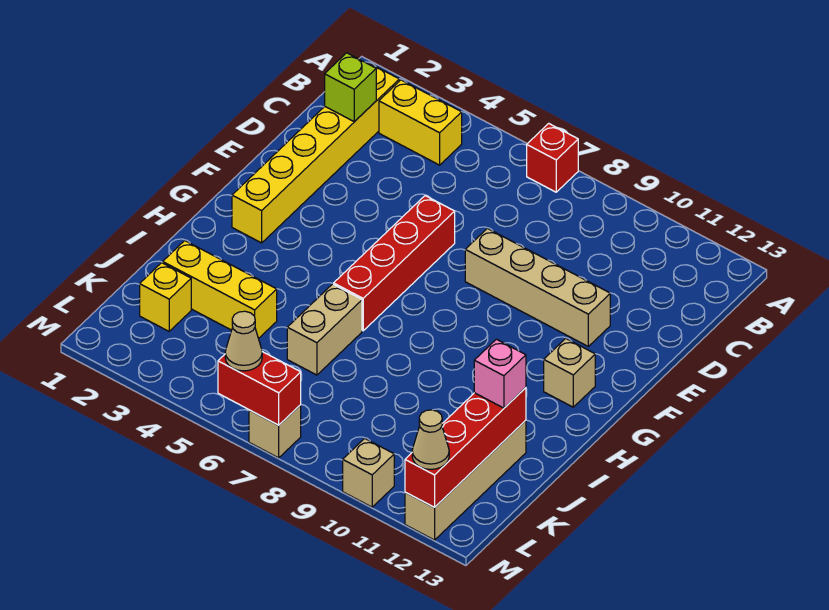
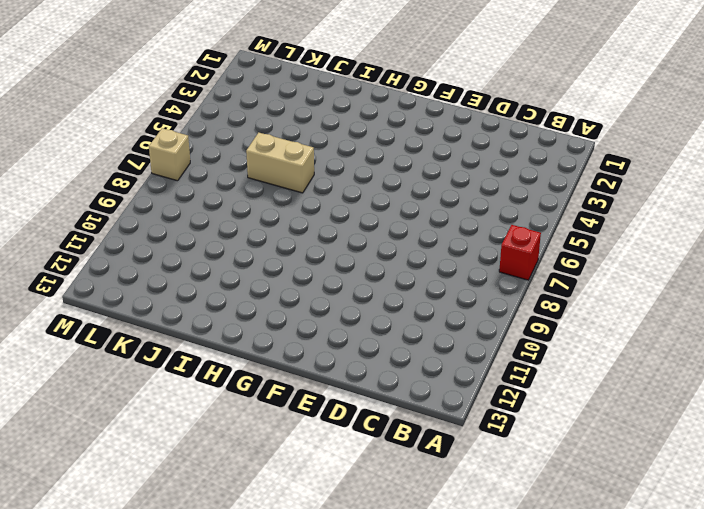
none -> yellow brick B2:G2 level 1
none -> yellow brick B3:B4 level 1
none -> red brick E6:H6 level 1

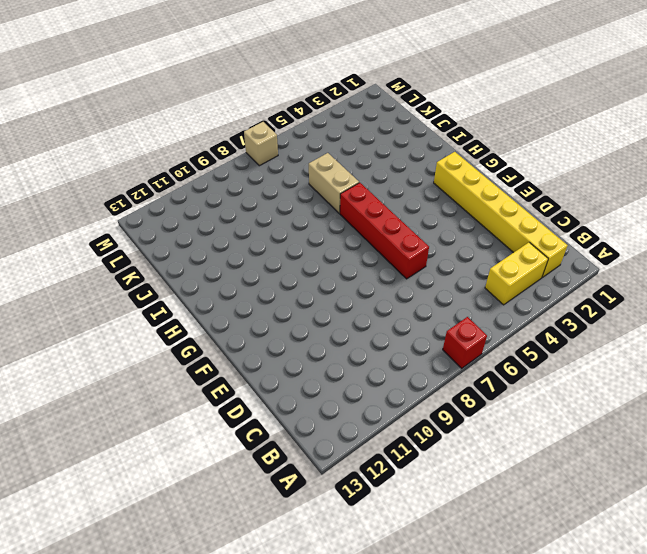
none -> tan brick E8:E11 level 1
none -> tan brick G12 level 1
none -> yellow brick J2:J4 level 1

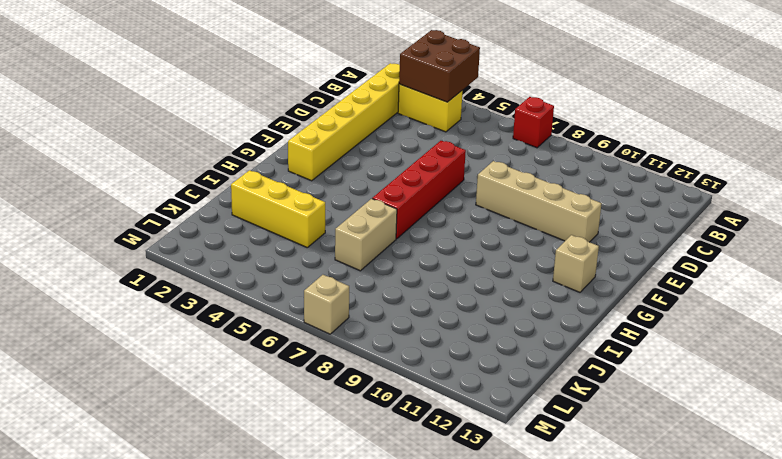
brown brick A3:B4 level 2 -> none
none -> tan brick J12:M12 level 1
none -> yellow brick K2 level 1
none -> tan brick M10 level 1

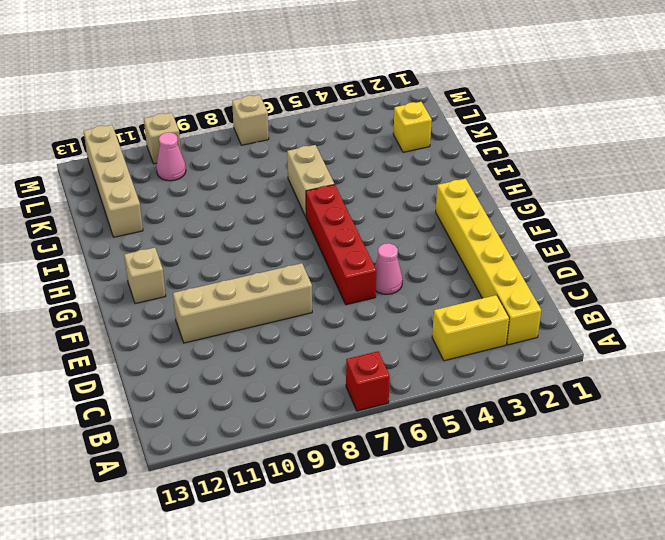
pink cone E5 level 1 -> none
pink cone L10 level 1 -> none
none -> yellow brick J2:J4 level 1
none -> lime brick C2 level 2
none -> red brick J12:M12 level 2

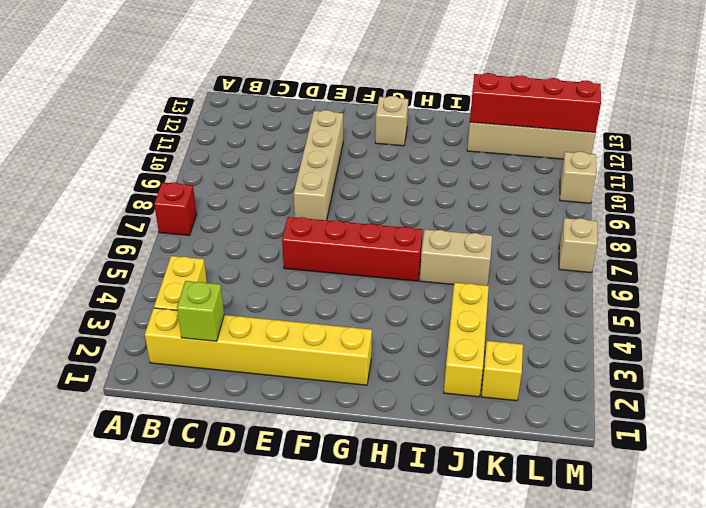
none -> red brick M6:M7 level 2
none -> pink brick J12 level 3
none -> tan cone M6 level 3

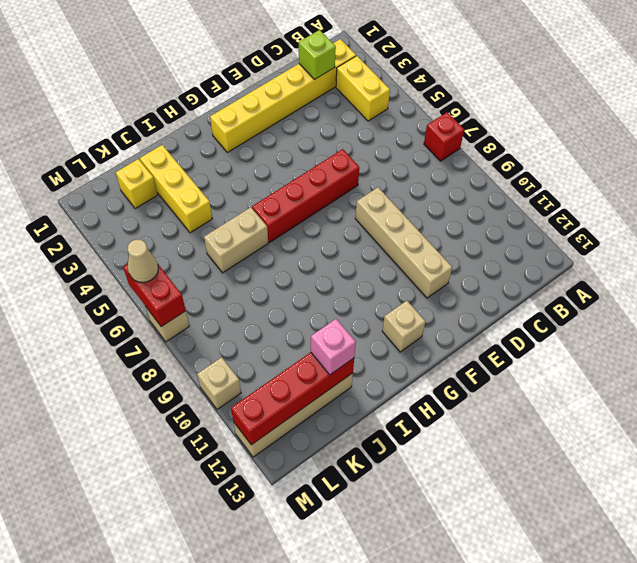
none -> tan cone M12 level 3

